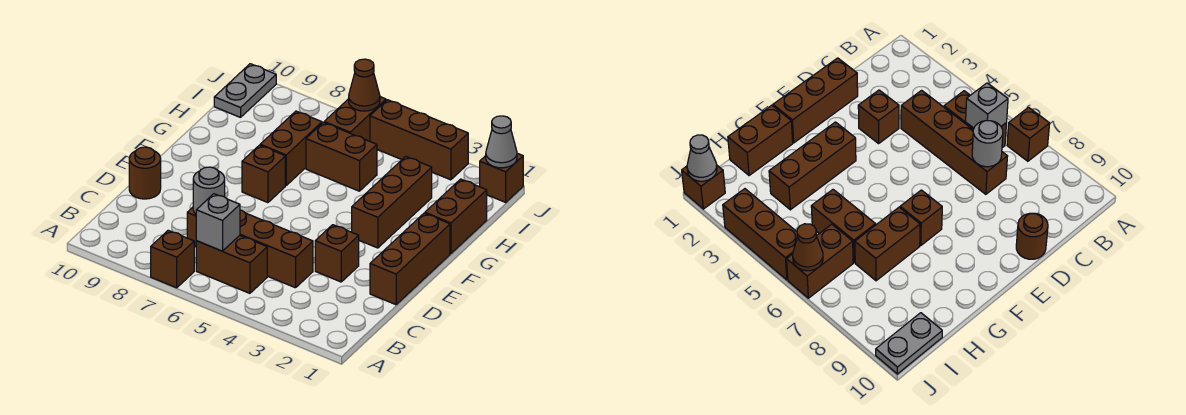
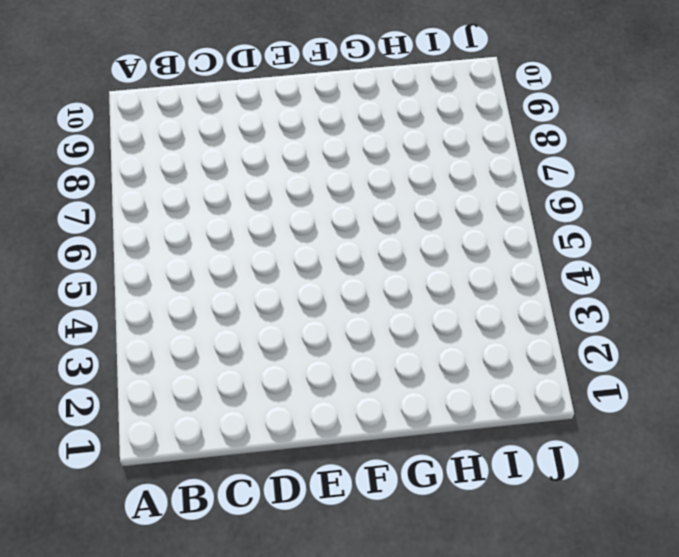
none -> brown brick A7 level 1
none -> brown brick B5:B6 level 1
none -> brown brick C4:C7 level 1

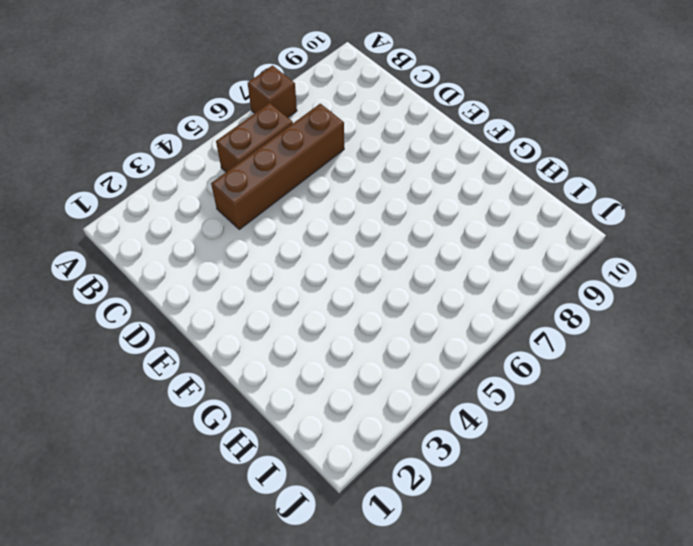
none -> brown brick D1:F1 level 1
none -> brown brick D3 level 1
none -> brown round brick D10 level 1

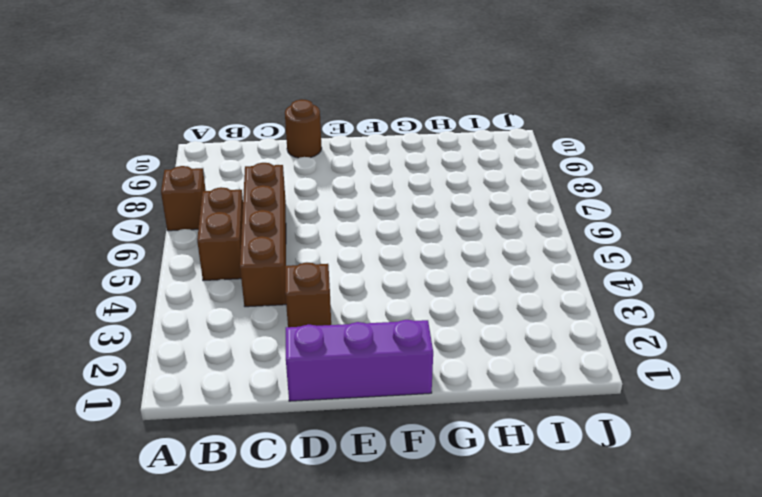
purple brick D1:F1 level 1 -> brown brick D1:F1 level 1
none -> brown brick F3:H3 level 1
none -> brown brick F7 level 1
none -> brown brick G1:H1 level 1

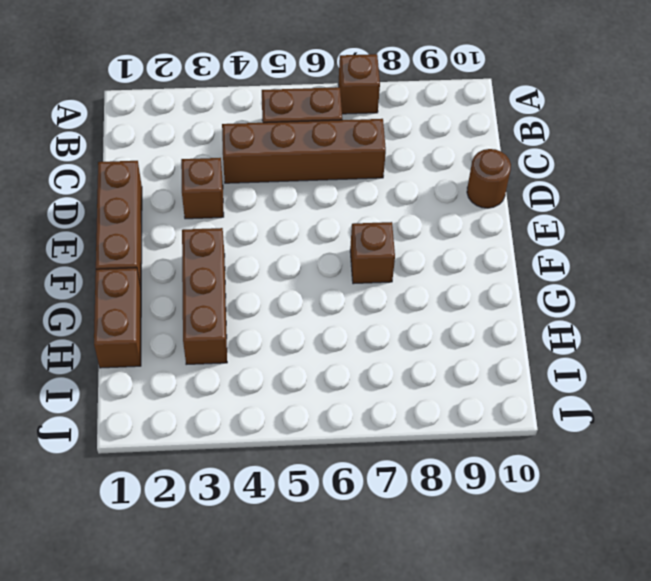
none -> brown brick G7:H7 level 1
none -> brown brick H5:H6 level 1
none -> brown brick I6:J6 level 1

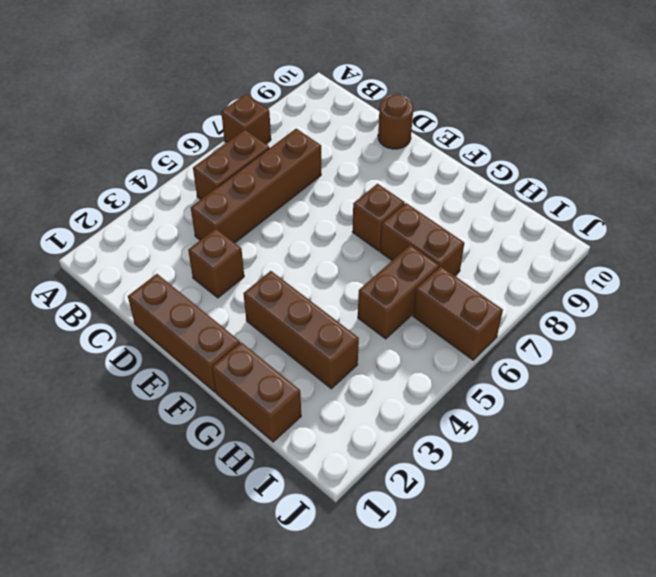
none -> grey plate I10:J10 level 1
none -> brown brick J1 level 1
none -> brown brick J3:J5 level 1

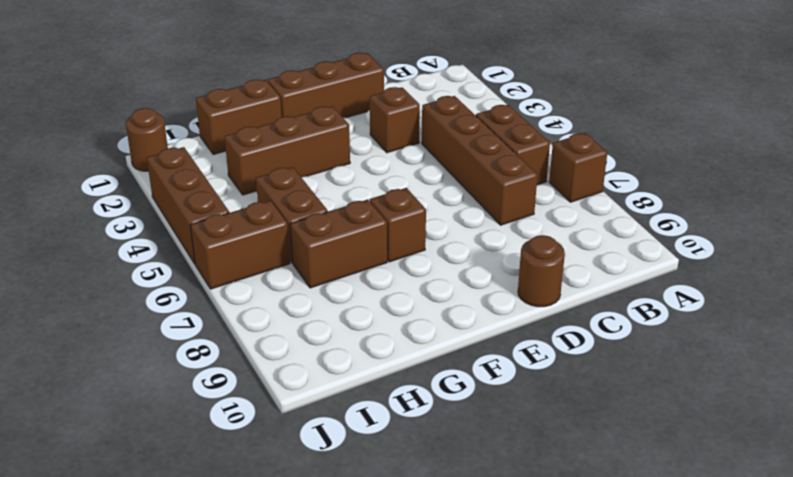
brown round brick J1 level 1 -> brown brick J1 level 1
none -> grey plate I10:J10 level 1
none -> grey brick B6 level 2
none -> grey round brick C7 level 2

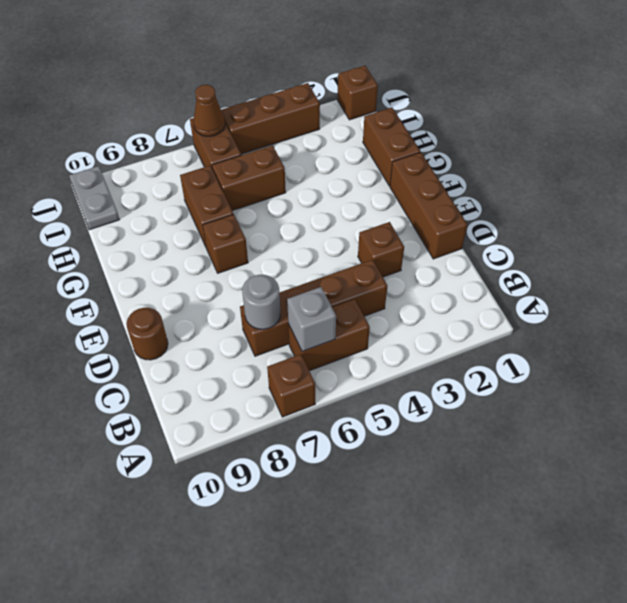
none -> brown brick F3:H3 level 1
none -> grey cone J1 level 2

